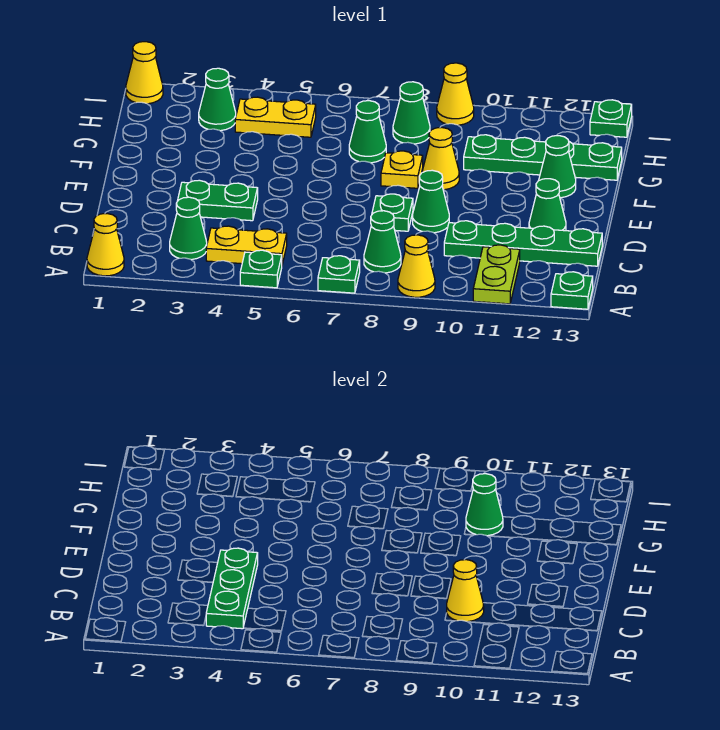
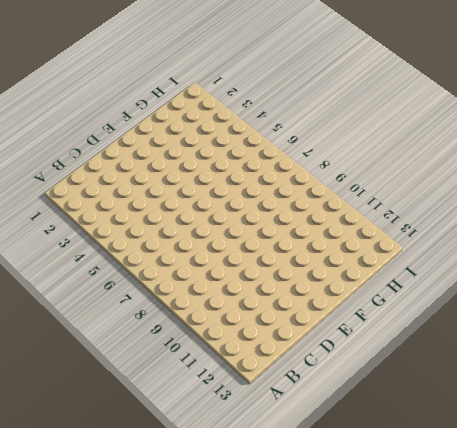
none -> yellow cone A1 level 1
none -> green plate A5 level 1
none -> green plate A7 level 1

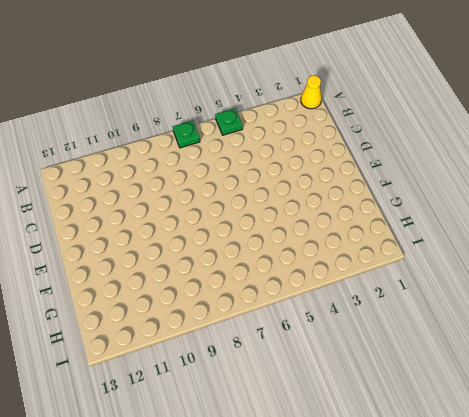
none -> yellow cone A9 level 1
none -> lime plate A11:B11 level 1
none -> green plate A13 level 1

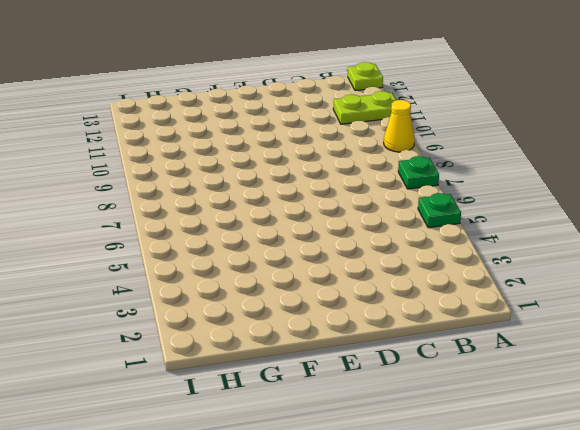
lime plate A13 level 1 -> green plate A13 level 1
none -> yellow cone A1 level 1
none -> green cone B3 level 1
none -> yellow plate B4:B5 level 1

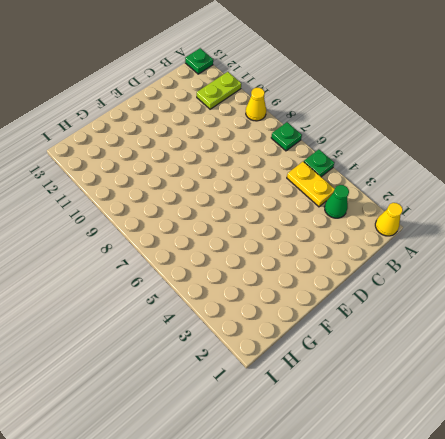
none -> green cone B8 level 1
none -> green plate C10:C13 level 1
none -> green plate D3:D4 level 1

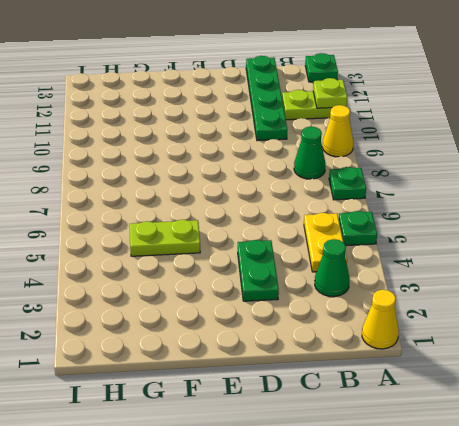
lime plate A11 level 2 -> none
lime plate F5:G5 level 1 -> none
none -> green plate D8 level 1
none -> green cone D9 level 1
none -> green cone D12 level 1

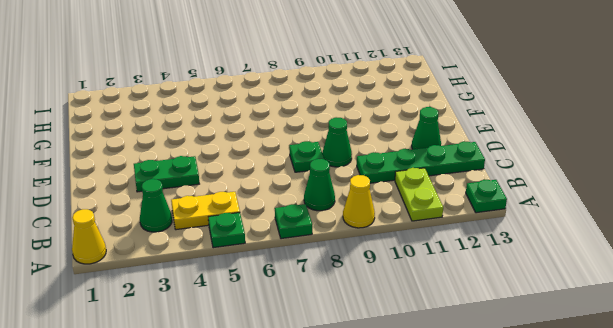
none -> yellow plate F8 level 1
none -> yellow cone F9 level 1
none -> green cone F12 level 1

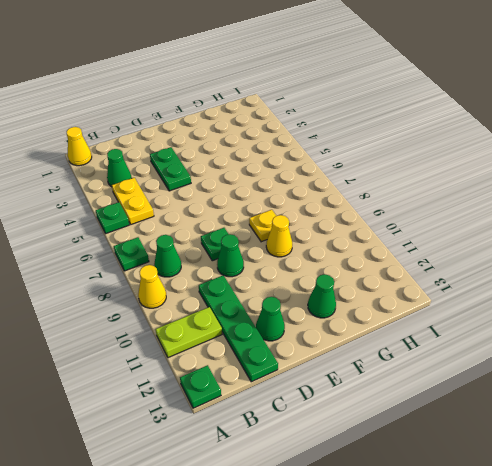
none -> green cone G7 level 1
none -> green plate G10:G13 level 1
none -> green cone H3 level 1

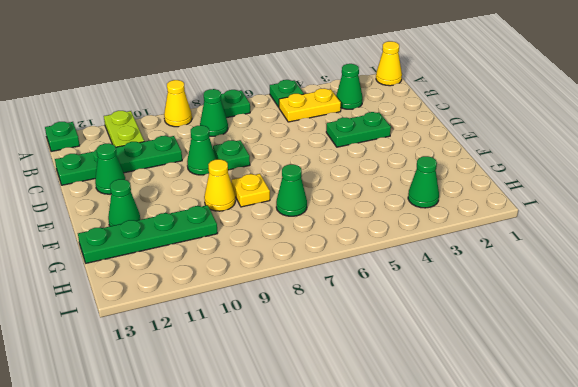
none -> yellow plate H4:H5 level 1
none -> green cone H8 level 1
none -> yellow cone I1 level 1

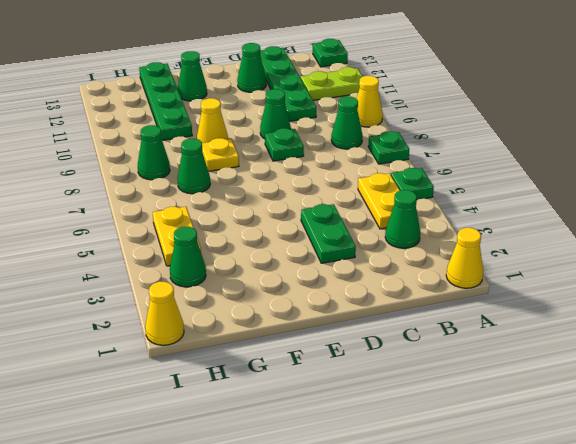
none -> yellow cone I9 level 1
none -> green plate I13 level 1
none -> green plate B4:D4 level 2

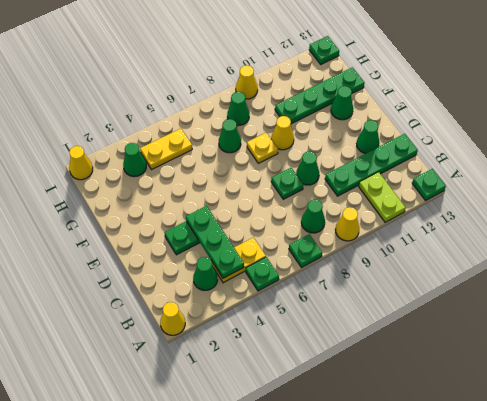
none -> yellow cone C10 level 2
none -> green cone G10 level 2

